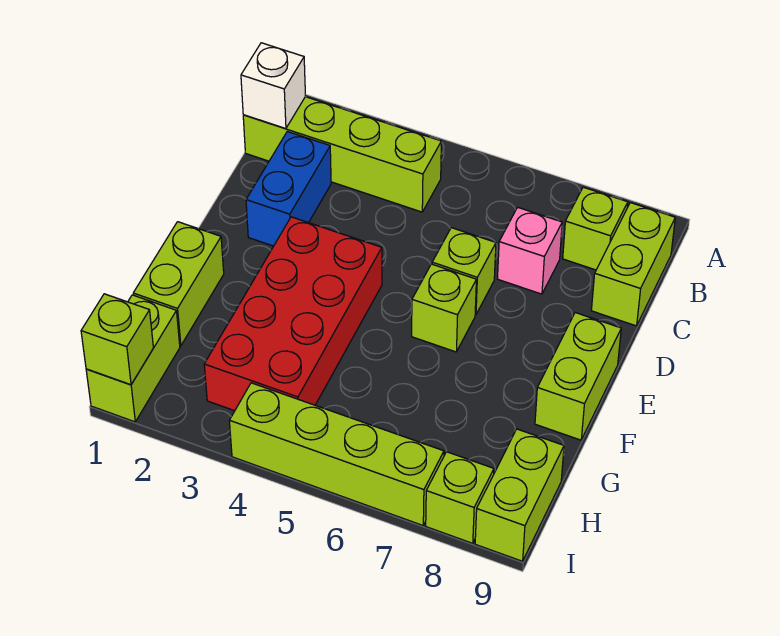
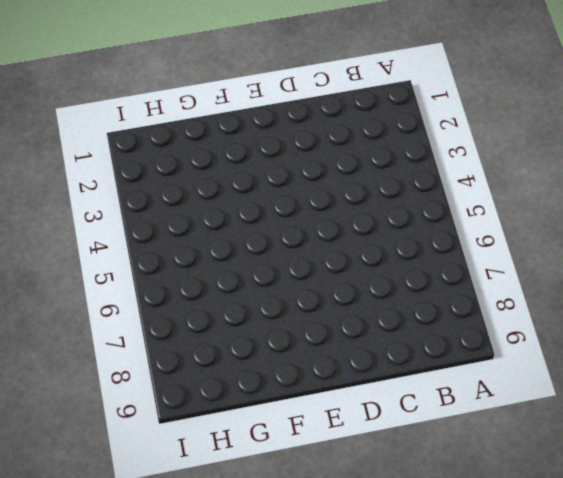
none -> lime brick B1:B4 level 1
none -> lime brick B8 level 1
none -> lime brick B9:C9 level 1

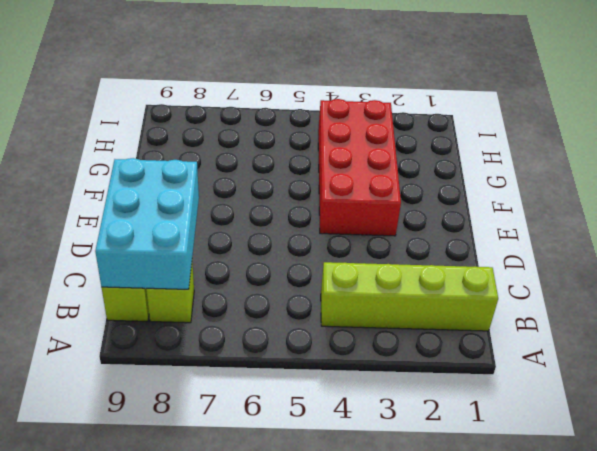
cyan brick B8:D9 level 2 -> none
none -> blue brick C2:D2 level 1
none -> pink brick C7 level 1
none -> lime brick D6 level 1

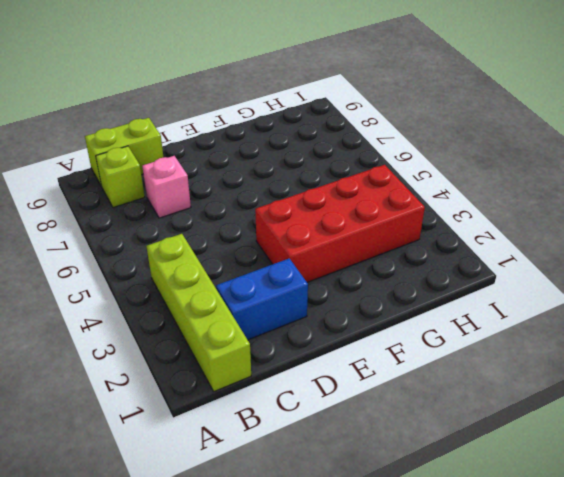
none -> lime brick D6 level 1
none -> lime brick E6 level 1
none -> lime brick E9:F9 level 1

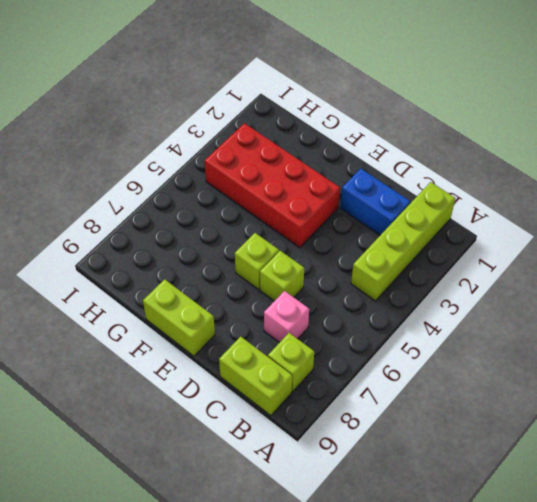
none -> lime brick F1:G1 level 1
none -> lime brick H1:I1 level 1
none -> lime brick H9:I9 level 1

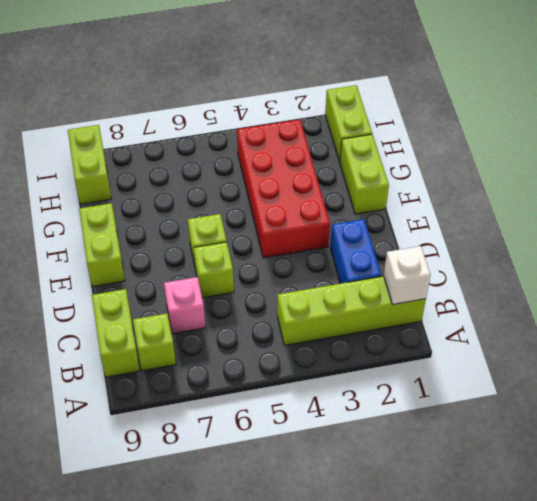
none -> lime brick I4:I7 level 1
none -> lime brick I8 level 1
none -> lime brick I1 level 2

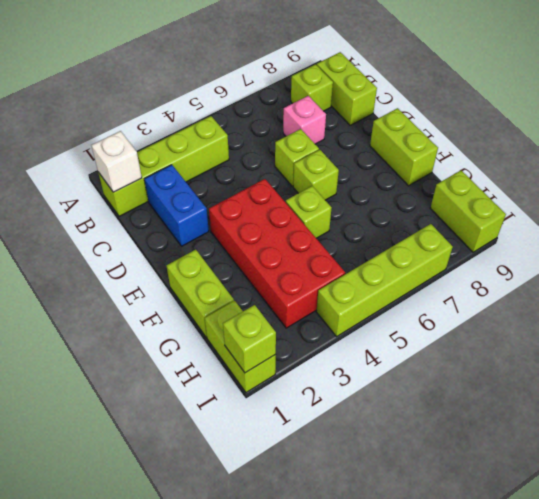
lime brick F5 level 1 -> lime brick I8 level 1

